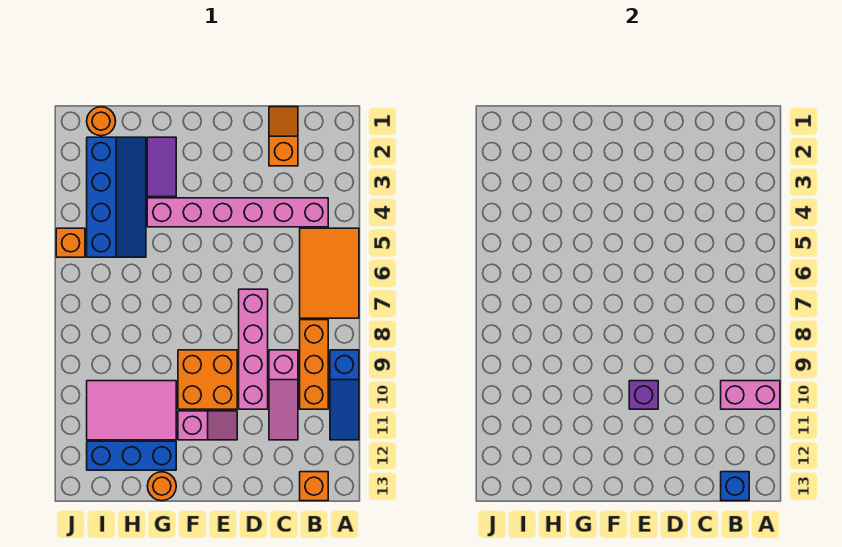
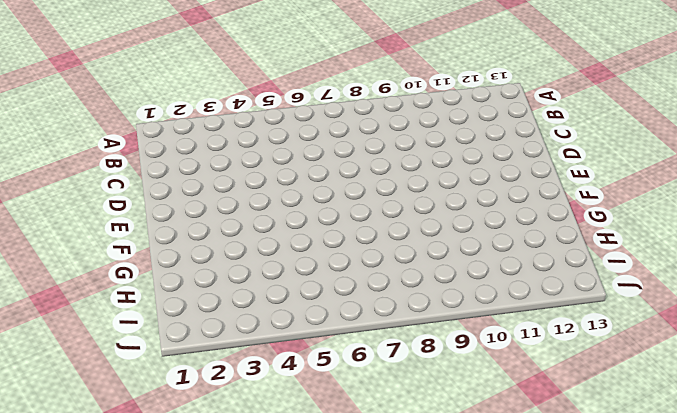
none -> orange tile A5:B7 level 1
none -> blue slope A9:A11 level 1 top 9
none -> pink brick B4:G4 level 1

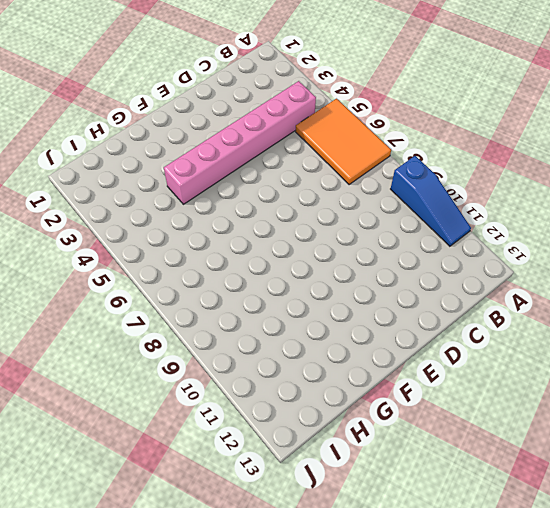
none -> orange brick B8:B10 level 1
none -> orange brick B13 level 1
none -> orange slope C1:C2 level 1 top 2

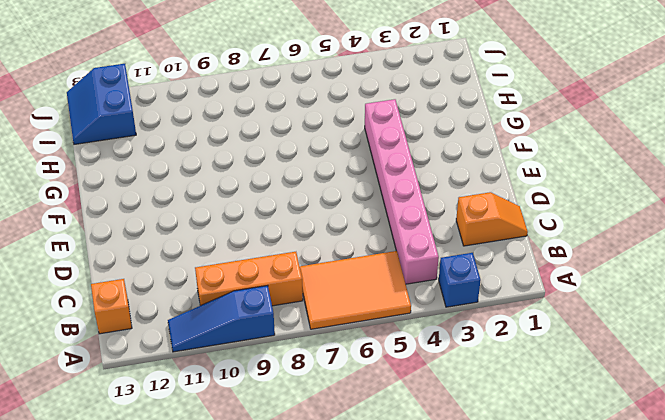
blue brick A3 level 1 -> blue brick B13 level 2
blue slope I12:J13 level 1 top 12 -> blue brick G12:I12 level 1
none -> pink slope C9:C11 level 1 top 9
none -> pink brick D7:D10 level 1
none -> orange brick E9:F10 level 1

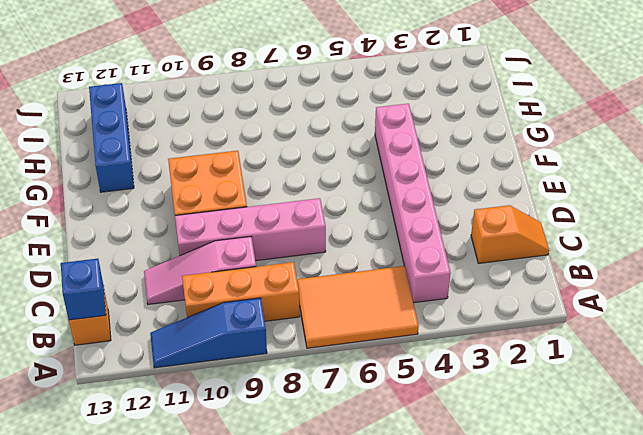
none -> pink slope E11:F11 level 1 top F
none -> purple tile G2:G3 level 1
none -> pink tile G10:I11 level 1

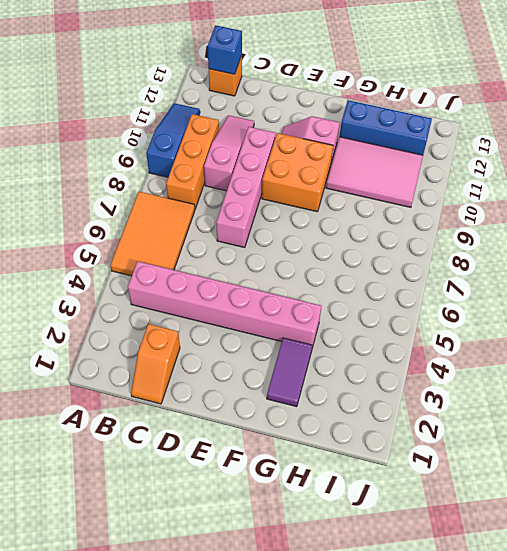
none -> orange round brick G13 level 1
none -> blue slope H2:I5 level 1 top I
none -> orange round brick I1 level 1

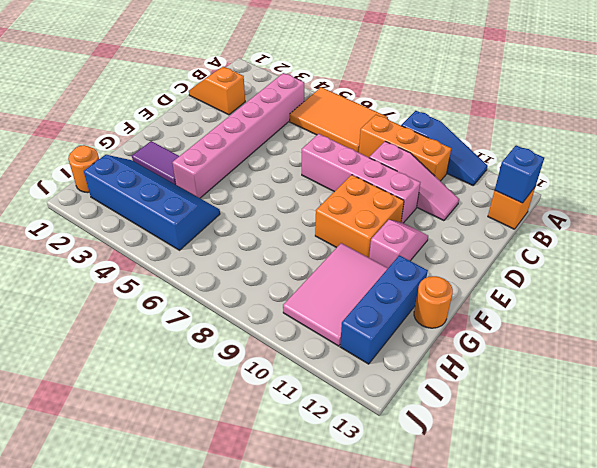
none -> orange brick J5 level 1
none -> pink brick A10:B10 level 2
none -> purple brick E10 level 2

